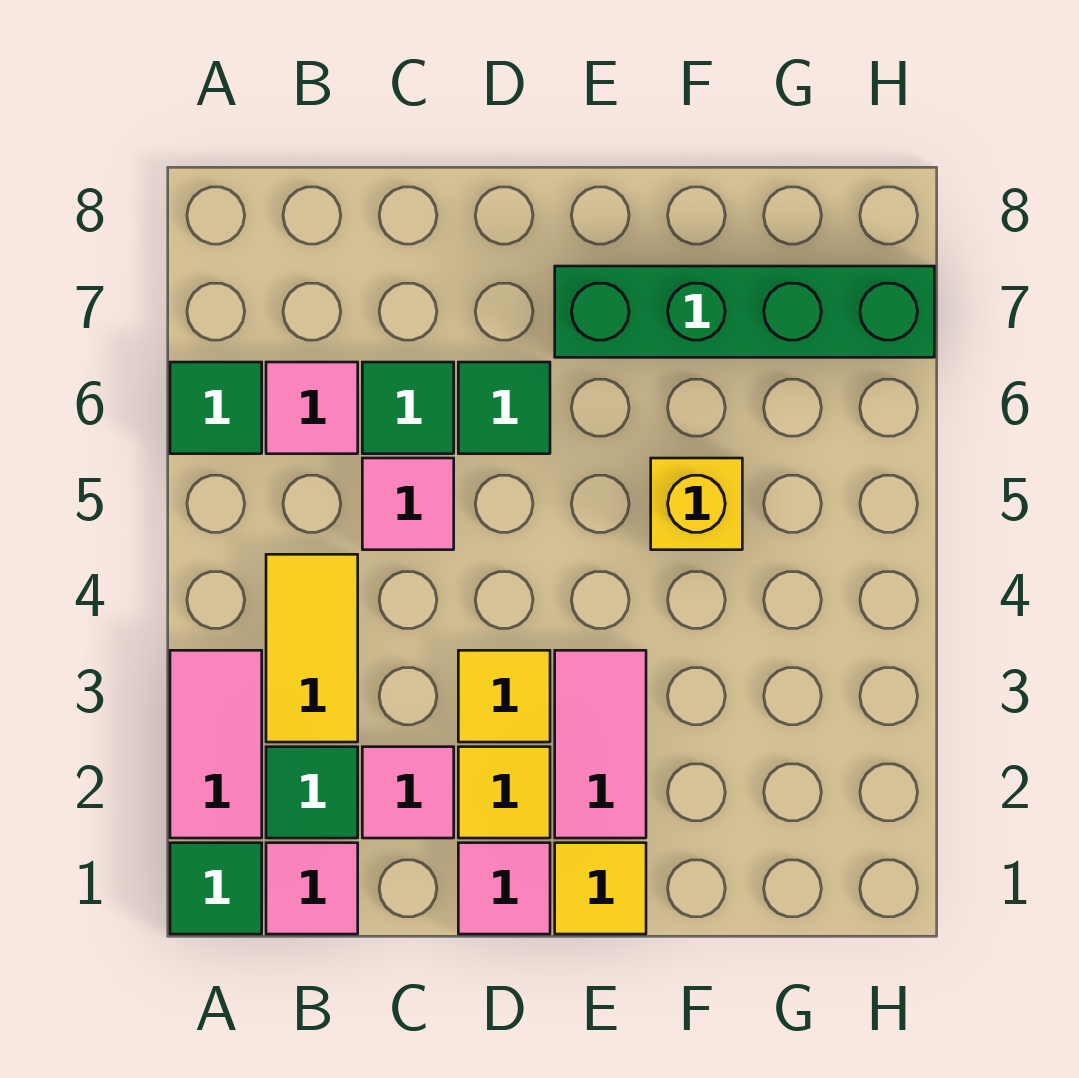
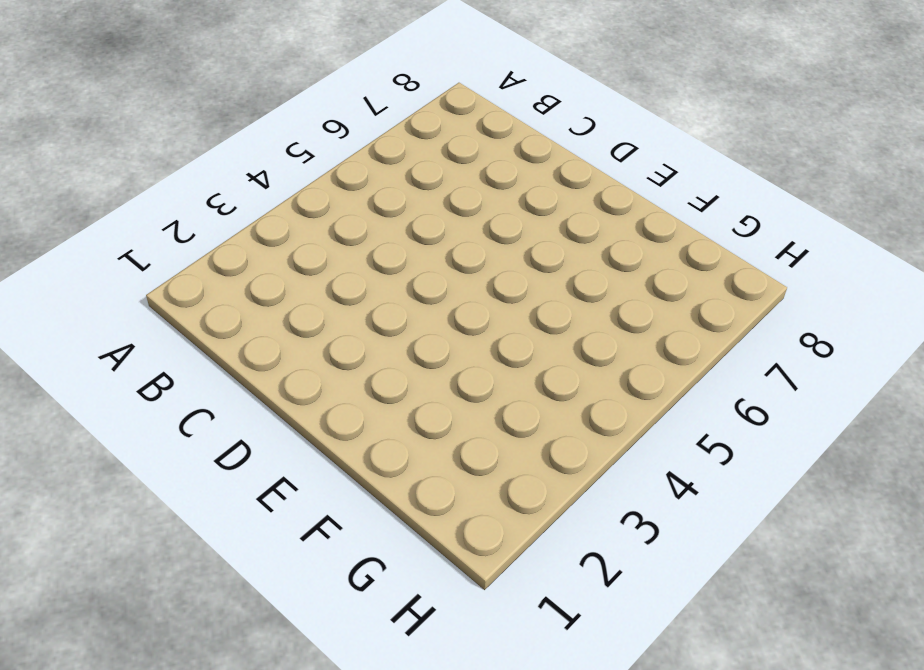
none -> green tile A1 level 1
none -> pink tile A2:A3 level 1
none -> green tile A6 level 1

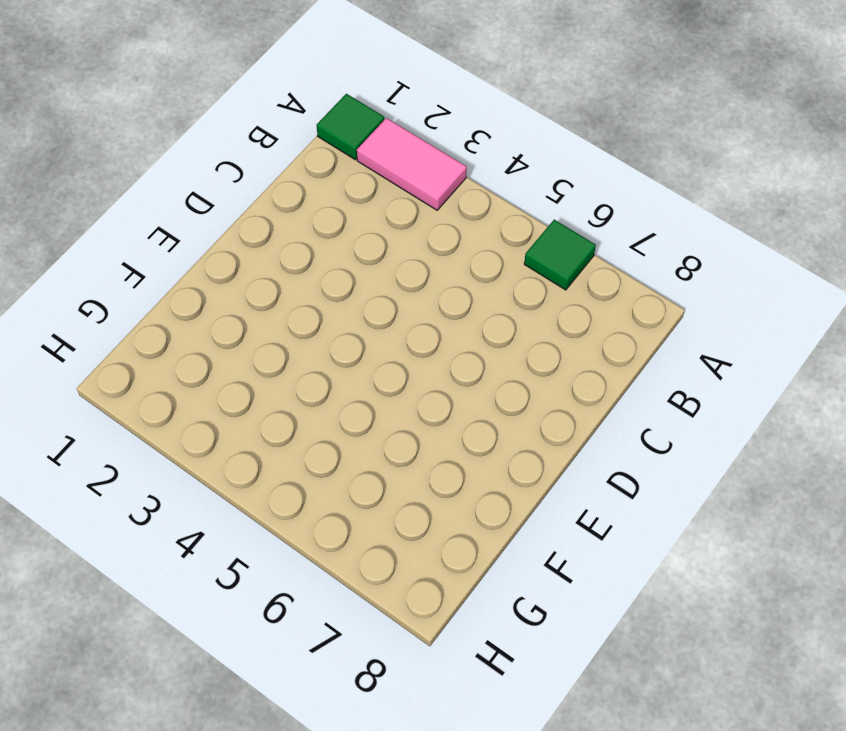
none -> pink tile B1 level 1
none -> green tile B2 level 1
none -> yellow tile B3:B4 level 1

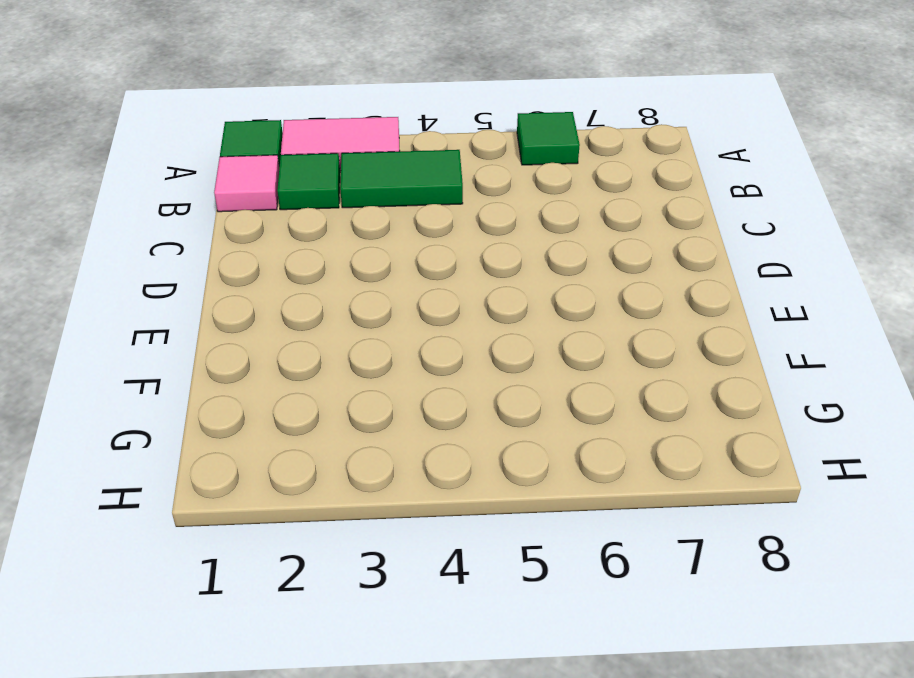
green tile B3:B4 level 1 -> yellow tile B3:B4 level 1
none -> pink tile B6 level 1
none -> pink tile C2 level 1
none -> pink tile C5 level 1

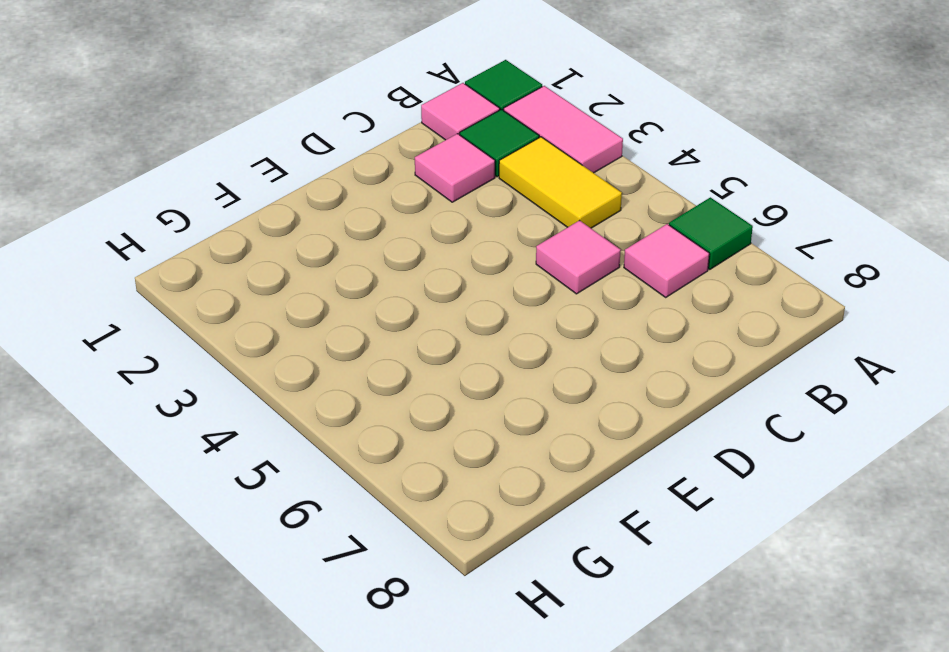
none -> green tile C6 level 1
none -> pink tile D1 level 1
none -> yellow tile D2 level 1

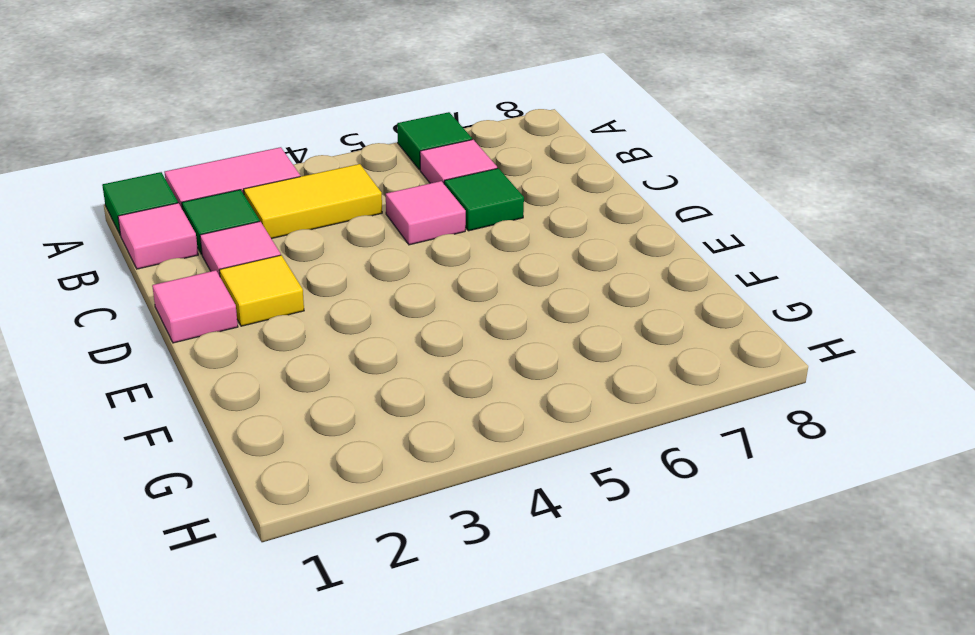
none -> yellow tile D3 level 1
none -> green tile D6 level 1
none -> yellow tile E1 level 1

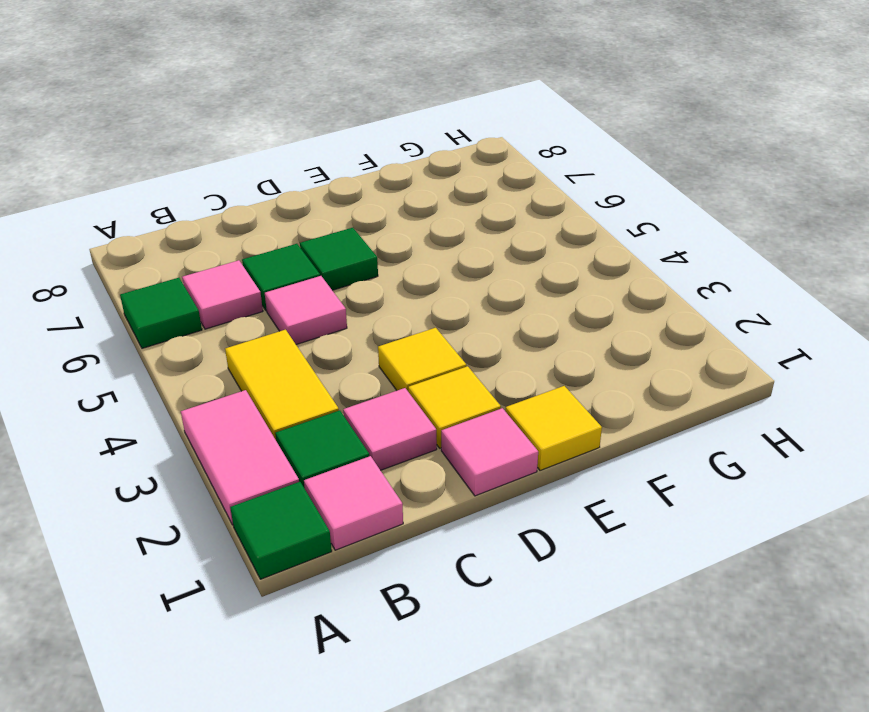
none -> pink tile E2:E3 level 1
none -> green brick E7:H7 level 1
none -> yellow brick F5 level 1

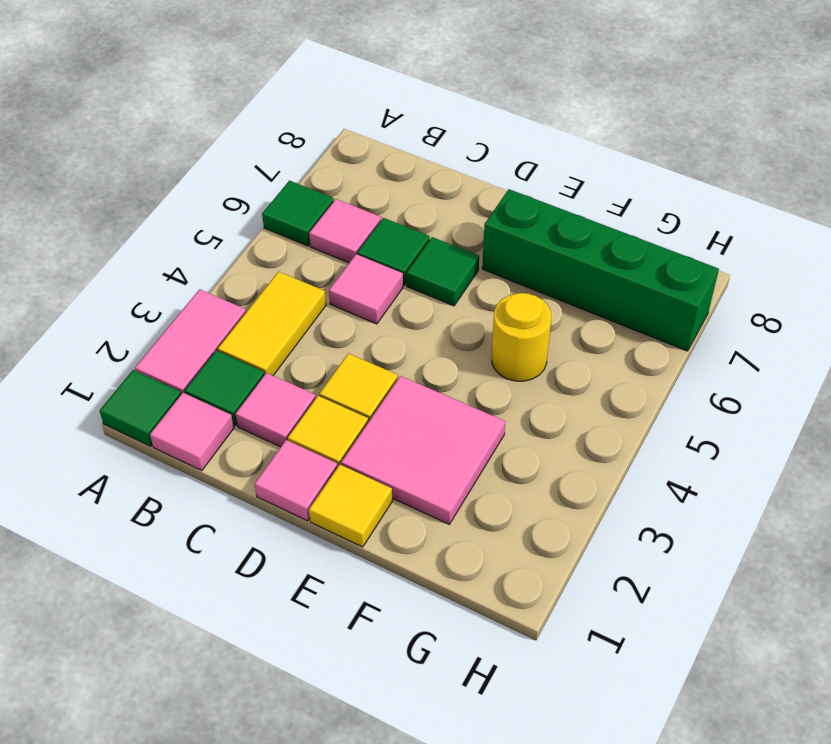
pink tile E2:F3 level 1 -> pink tile E2:E3 level 1
yellow round brick F5 level 1 -> yellow brick F5 level 1

